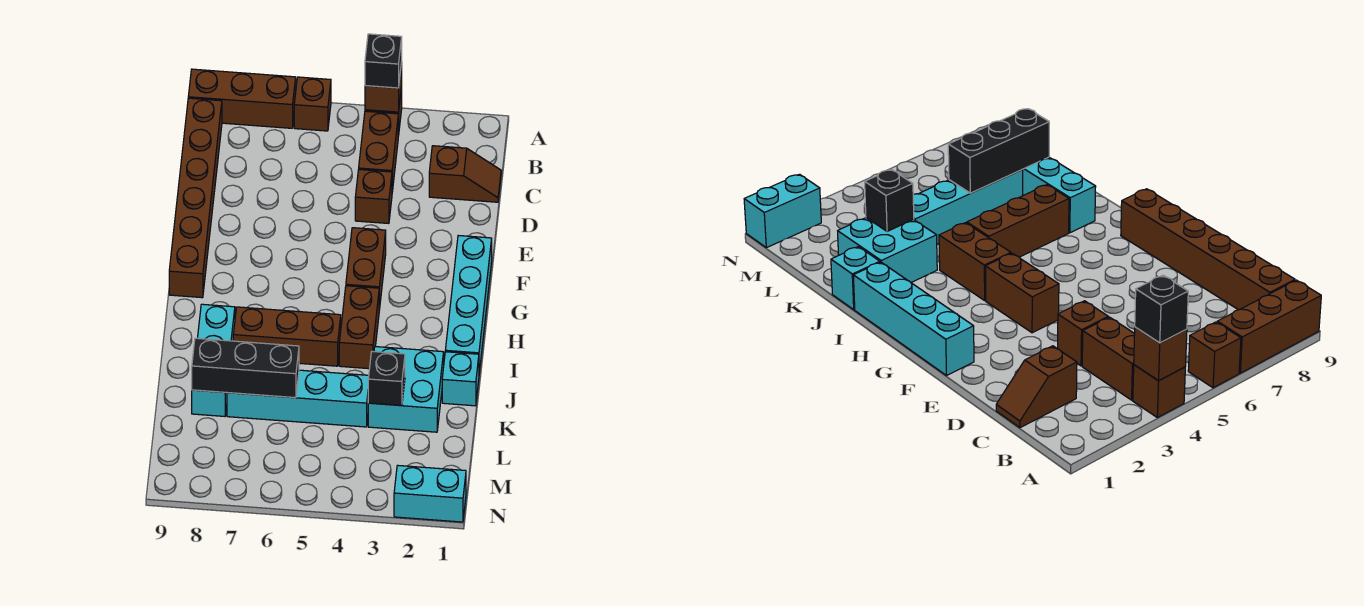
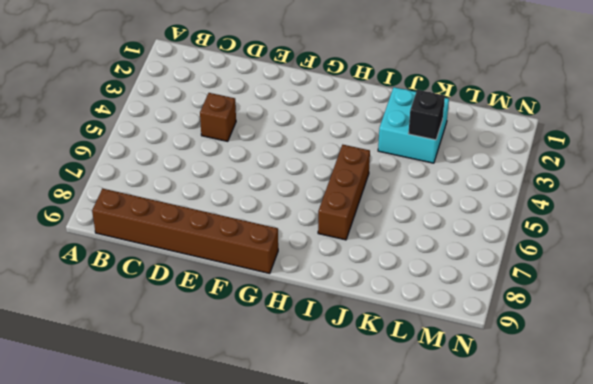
none -> brown brick A4 level 1
none -> brown brick A6 level 1
none -> brown brick A7:A9 level 1

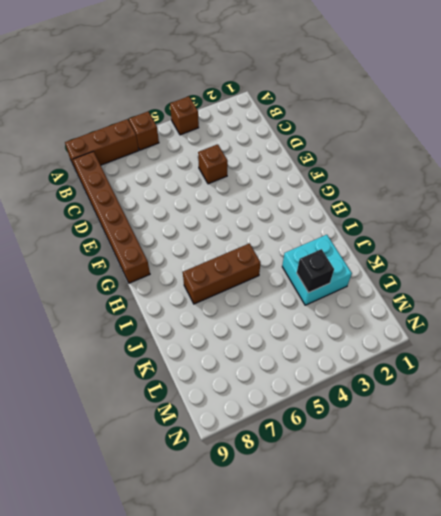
none -> brown brick B4:C4 level 1
none -> brown slope C1:C2 level 1 top 2
none -> cyan brick F1:I1 level 1

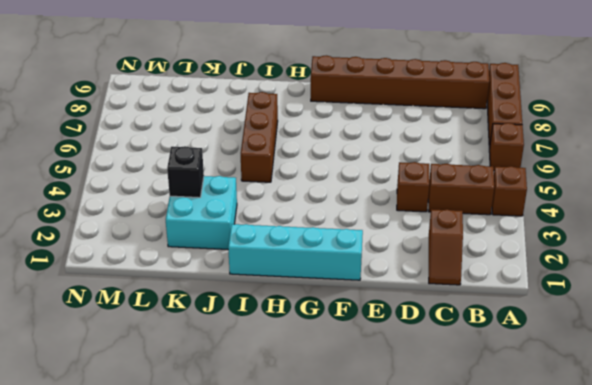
none -> brown brick F4:G4 level 1
none -> brown brick H4:I4 level 1
none -> cyan brick I8:K8 level 1

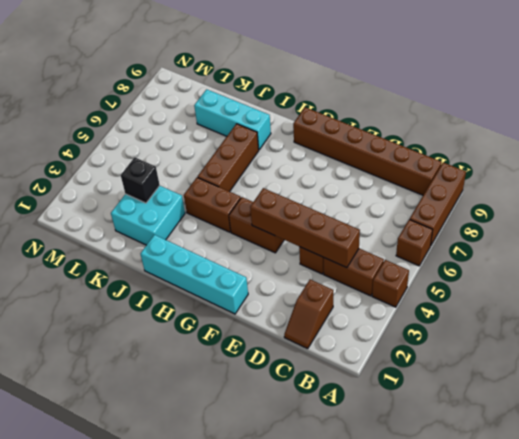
brown brick C4:F4 level 2 -> none
none -> cyan brick J1 level 1
none -> cyan brick K4:K7 level 1
none -> cyan brick N1:N2 level 1

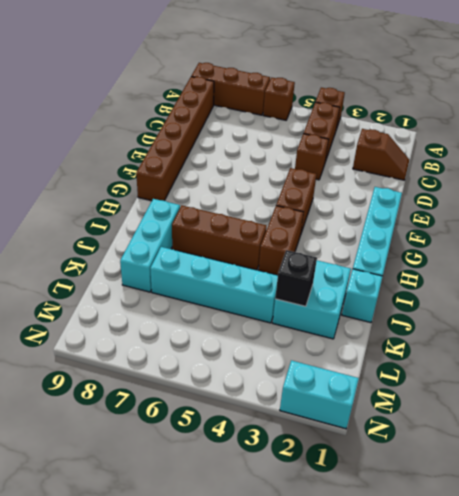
none -> brown brick A4 level 2
none -> black brick K6:K8 level 2
none -> black brick A4 level 3

